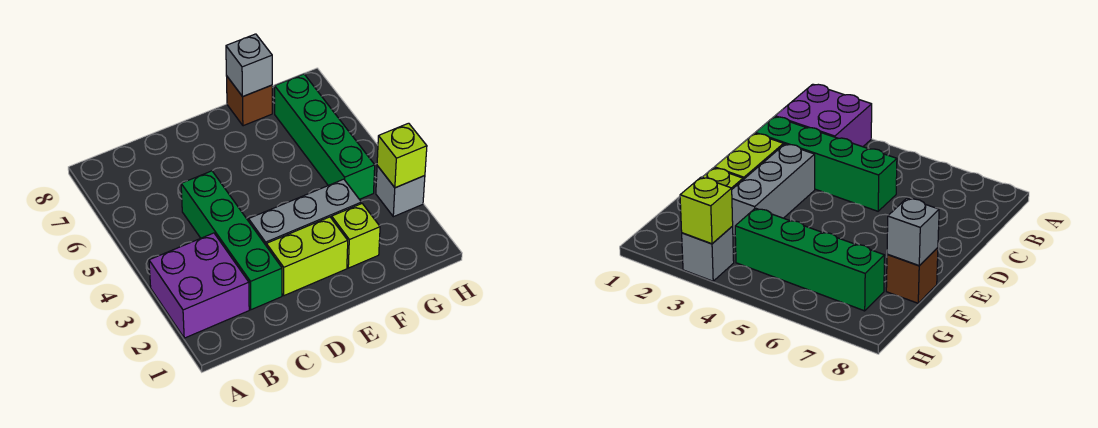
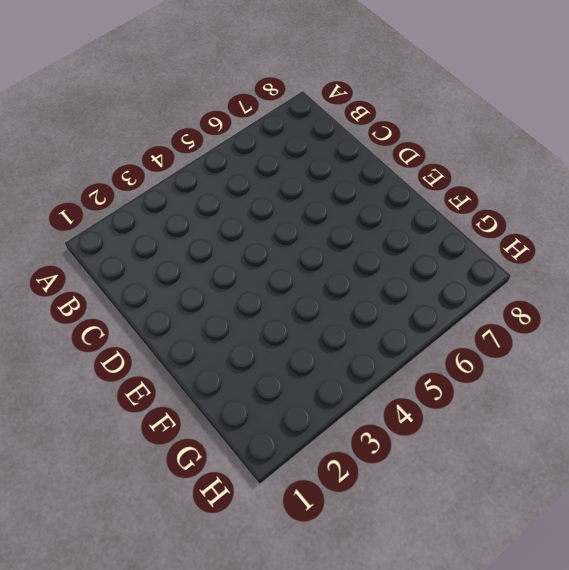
none -> purple brick A2:B3 level 1
none -> green brick C2:C5 level 1

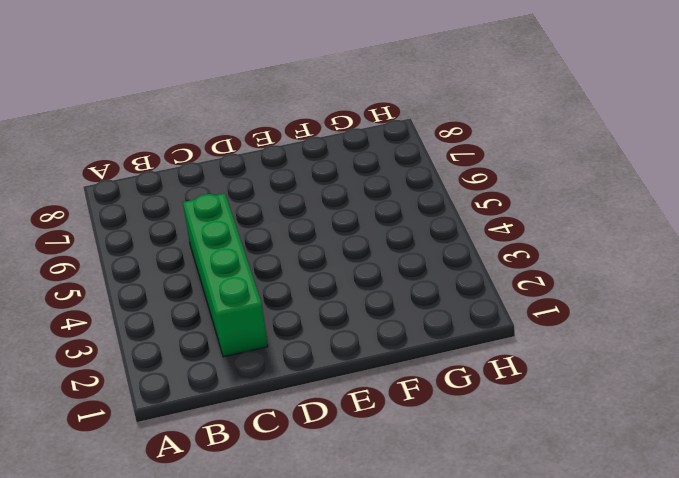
none -> purple brick A2:B3 level 1
none -> lime brick D2:E2 level 1

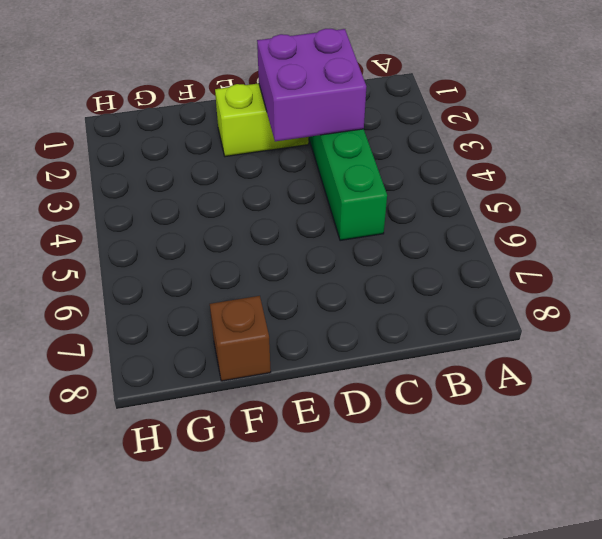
purple brick C2:D3 level 2 -> purple brick A2:B3 level 1
none -> grey brick D3:F3 level 1
none -> lime brick F2 level 1

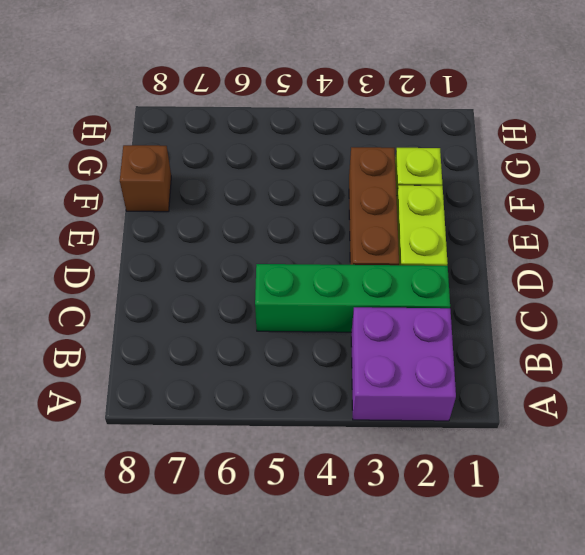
brown brick D3:F3 level 1 -> grey brick D3:F3 level 1
none -> green brick G4:G7 level 1
none -> grey brick H3 level 1

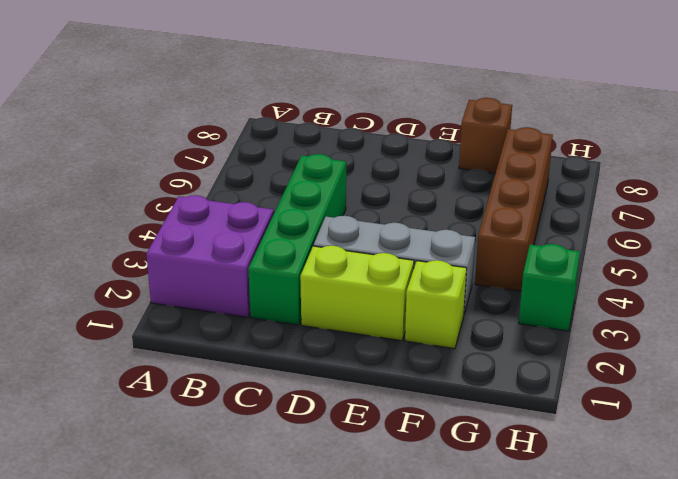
brown brick G4:G7 level 1 -> green brick G4:G7 level 1
green brick H3 level 1 -> grey brick H3 level 1
none -> grey brick F8 level 2
none -> lime brick H3 level 2

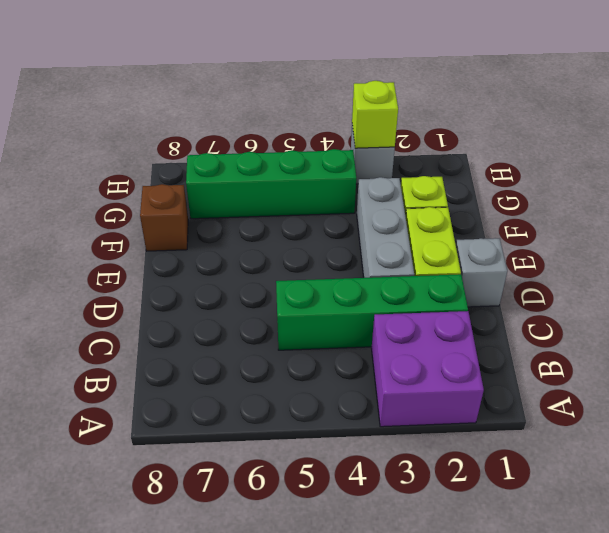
grey brick D1 level 1 -> grey brick F8 level 2

